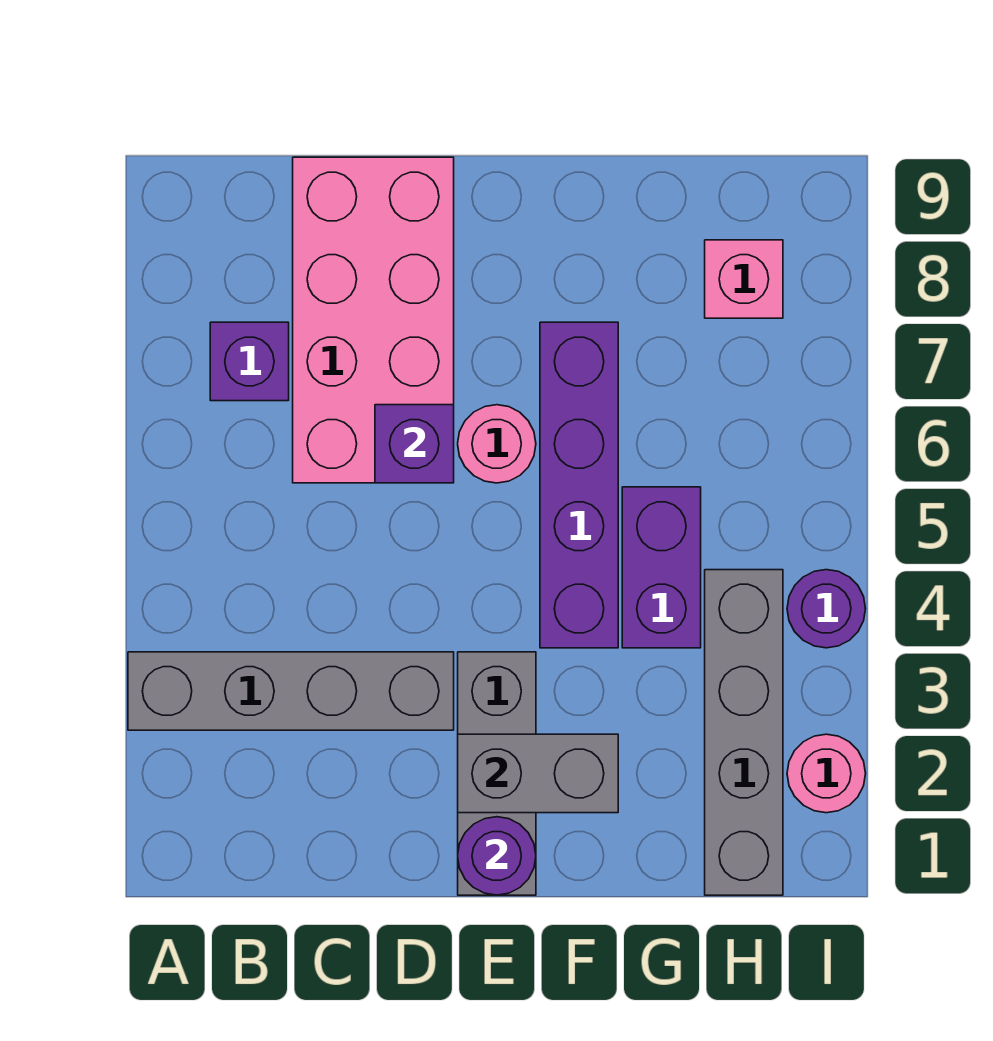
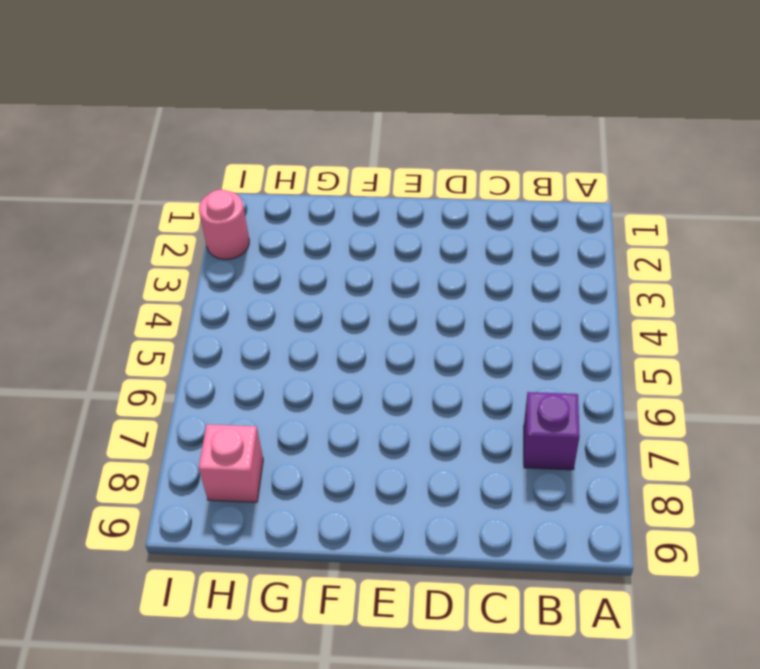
none -> grey brick A3:D3 level 1
none -> pink brick C6:D9 level 1
none -> grey brick E1:E3 level 1

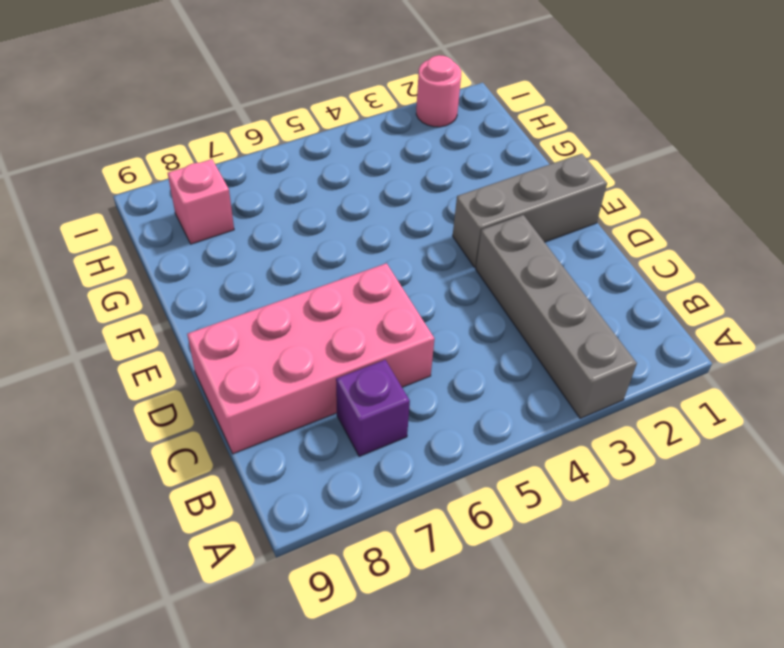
none -> pink round brick E6 level 1
none -> purple brick F4:F7 level 1
none -> purple brick G4:G5 level 1

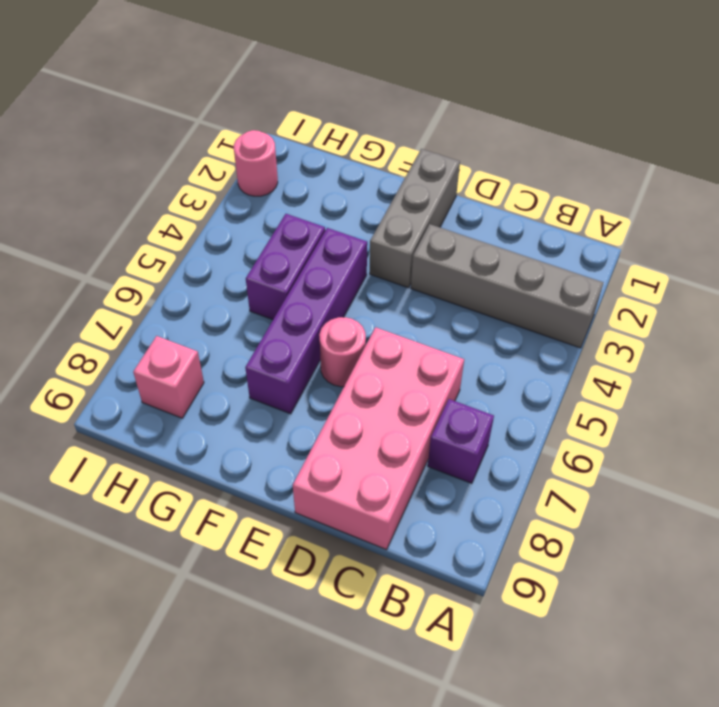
none -> grey brick H1:H4 level 1
none -> purple round brick I4 level 1
none -> purple brick D6 level 2

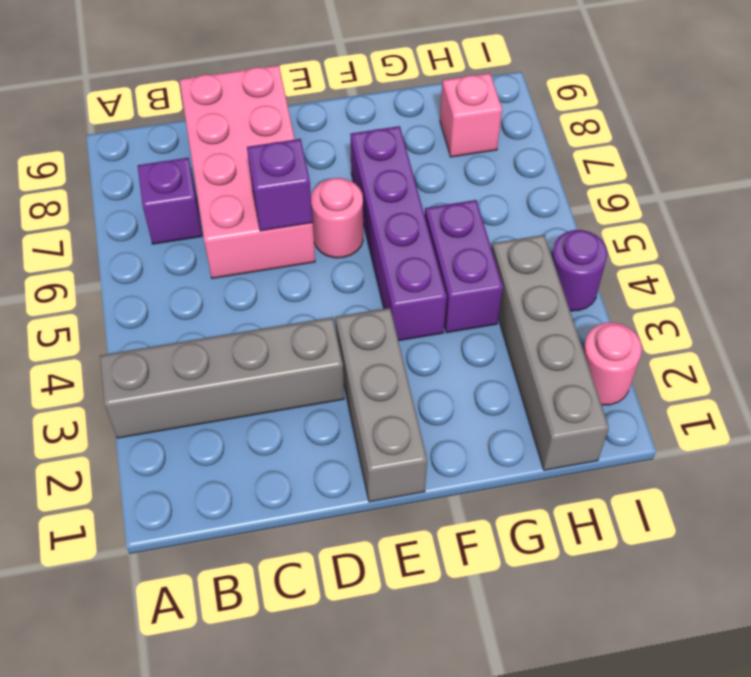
none -> purple round brick E1 level 2
none -> grey brick E2:F2 level 2

